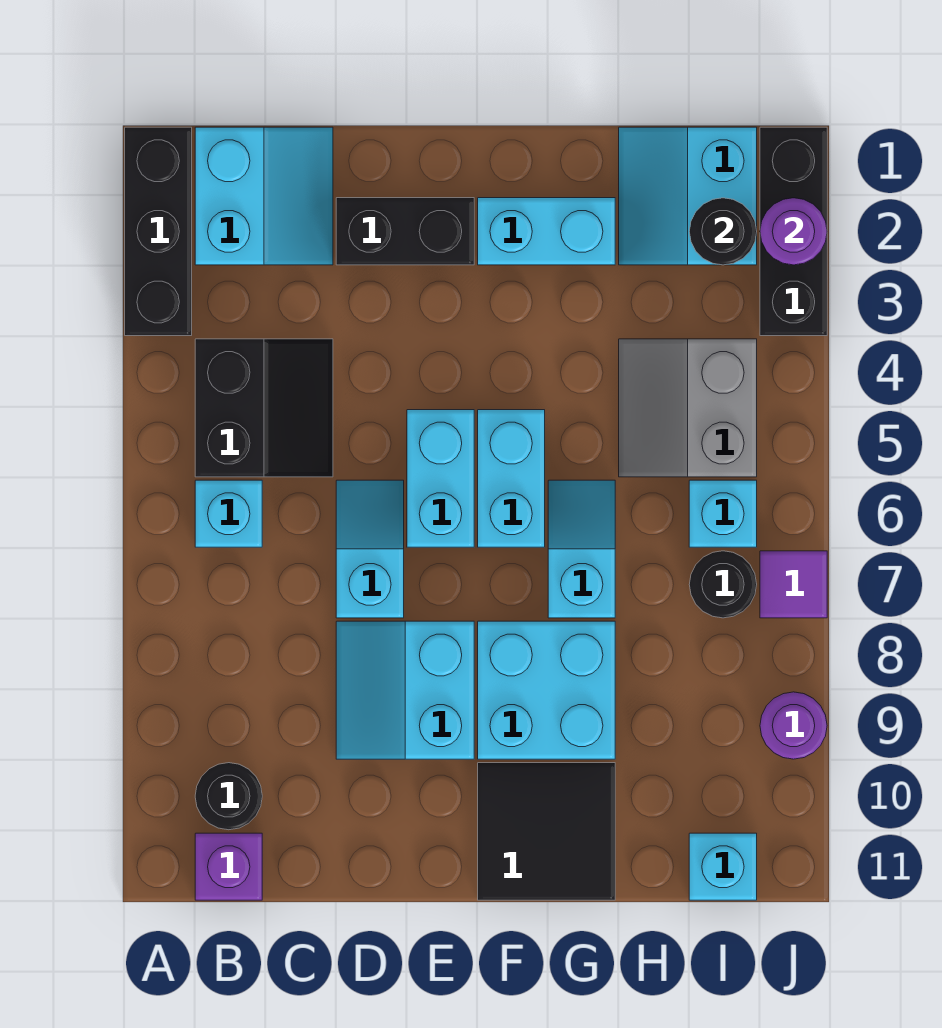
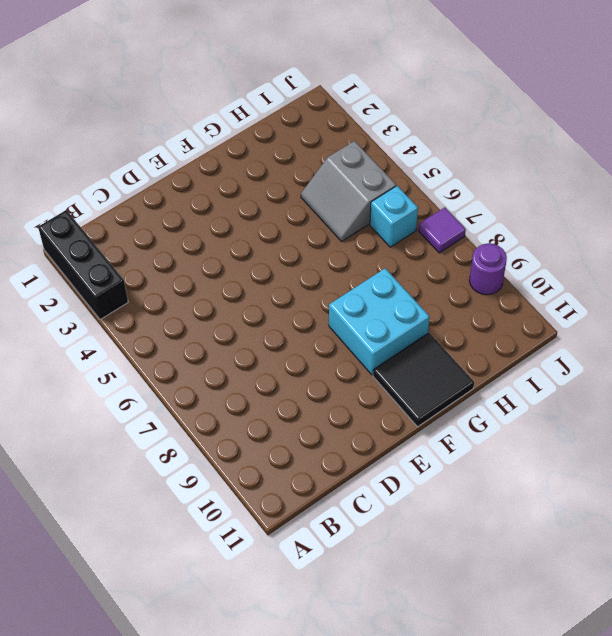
none -> cyan slope B1:C2 level 1 top B
none -> black slope B4:C5 level 1 top B
none -> cyan brick B6 level 1

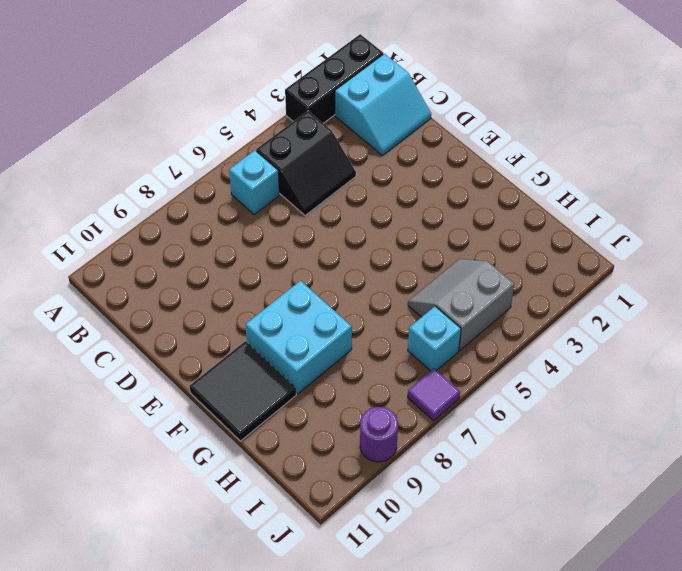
none -> black round brick B10 level 1
none -> purple brick B11 level 1
none -> black brick D2:E2 level 1

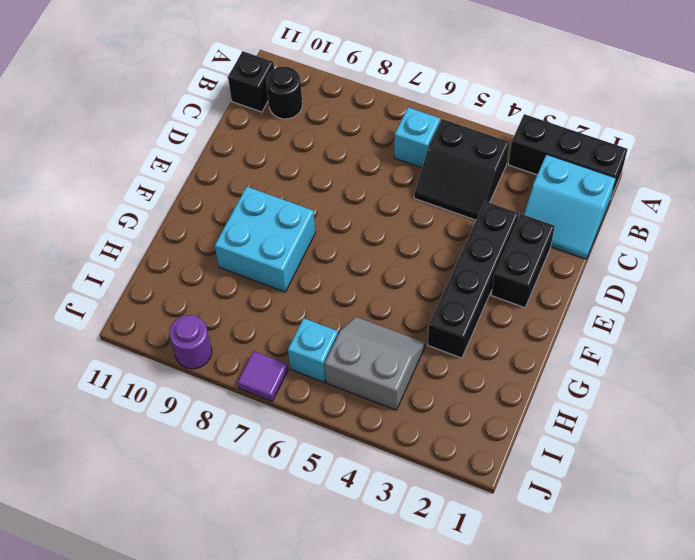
black brick B11 level 1 -> purple brick B11 level 1
black brick D3:G3 level 1 -> none
none -> cyan slope D6:D7 level 1 top 7
none -> cyan slope D8:E9 level 1 top E
none -> cyan brick E5:E6 level 1

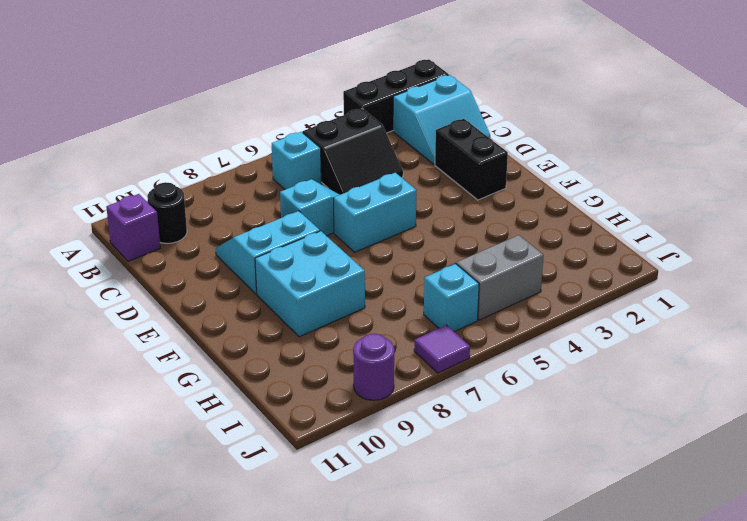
none -> cyan brick F2:G2 level 1
none -> cyan brick F5:F6 level 1
none -> black tile F10:G11 level 1

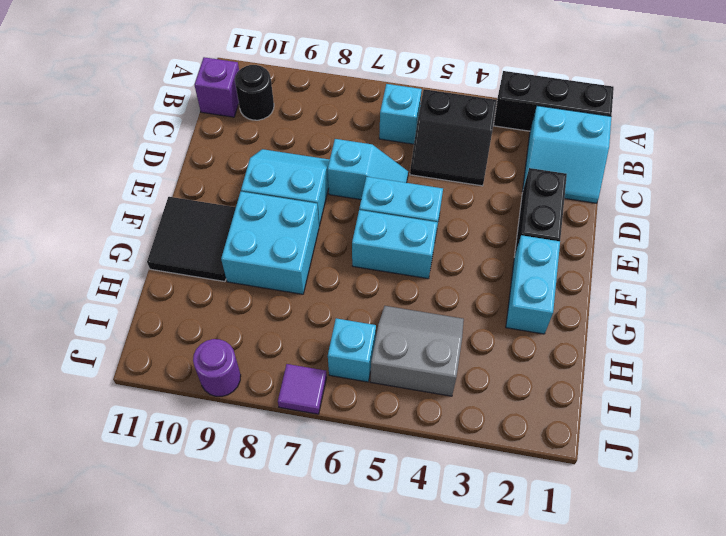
none -> cyan slope G6:G7 level 1 top 7
none -> cyan slope H1:I2 level 1 top I
none -> black round brick I7 level 1

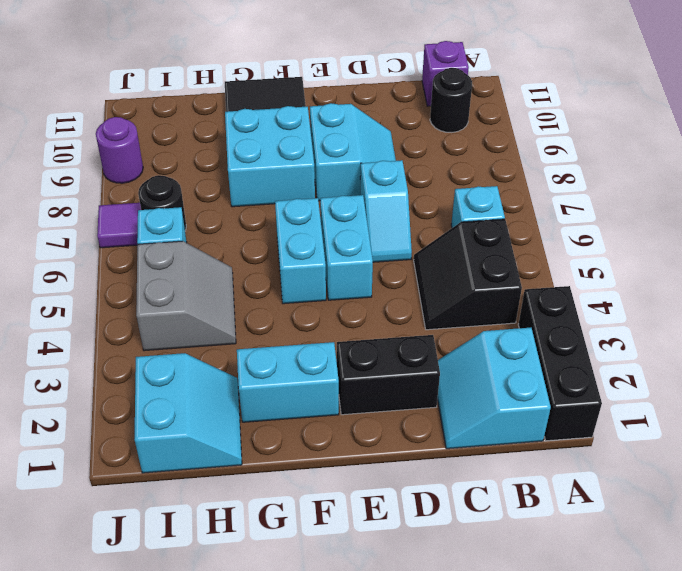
none -> cyan slope G6:G7 level 1 top 7
none -> cyan brick I11 level 1
none -> black brick J1:J3 level 1

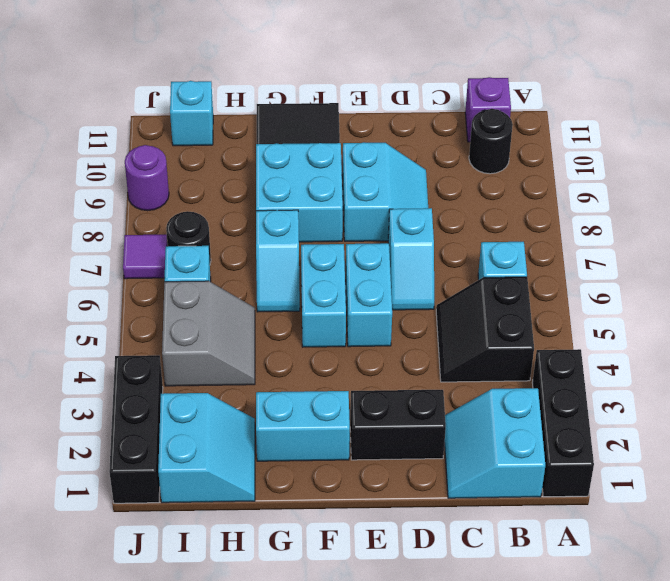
none -> black round brick I2 level 2
none -> purple round brick J2 level 2

